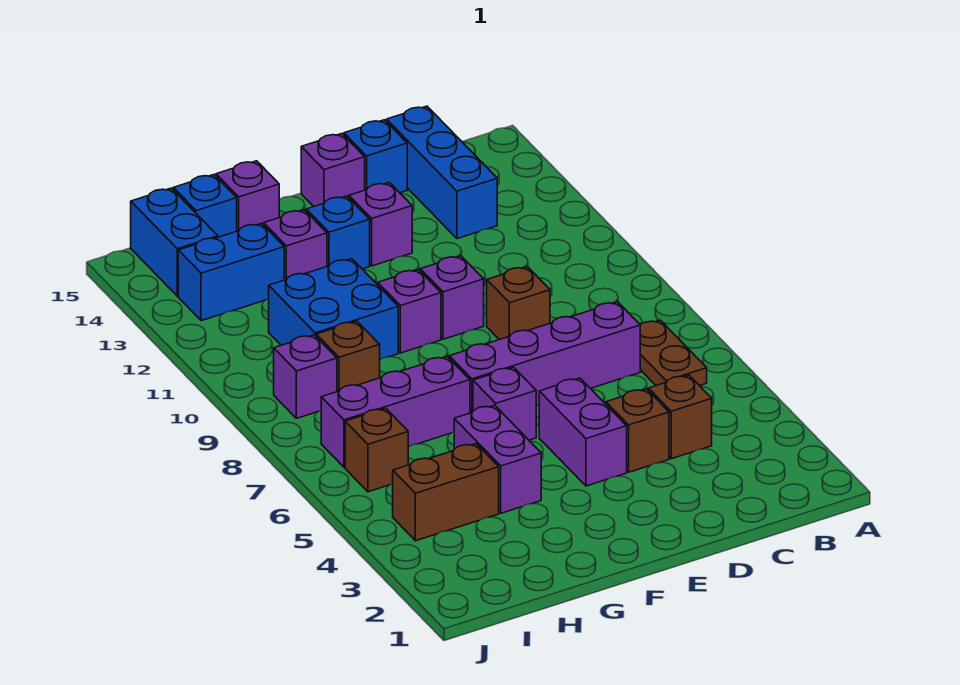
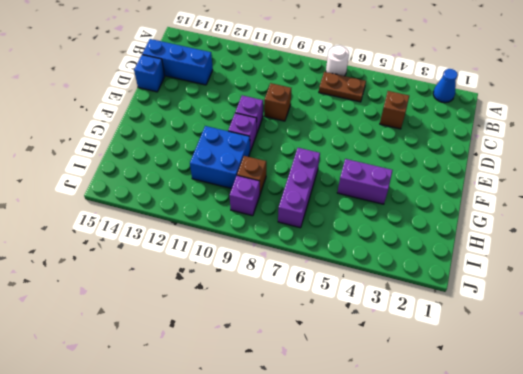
blue cone A2 level 1 -> none
white round brick A7 level 1 -> none
none -> purple brick C7:F7 level 1
none -> brown brick D4 level 1
none -> purple brick E4:E5 level 1

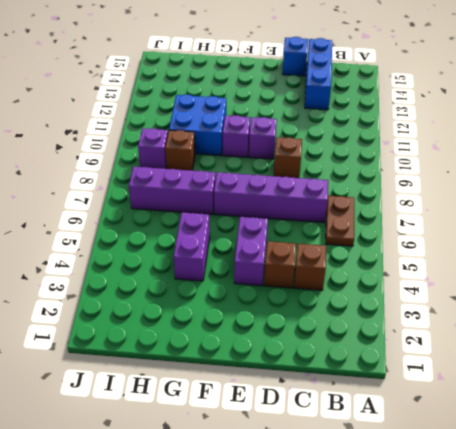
none -> purple brick E13 level 1
none -> purple brick E15 level 1
none -> purple brick F6 level 1

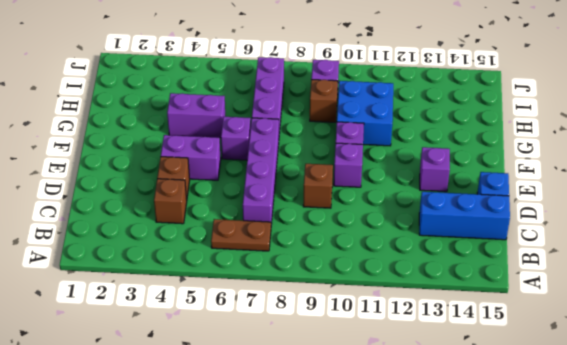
none -> purple brick E15 level 1
none -> blue brick F13 level 1
none -> purple brick G13 level 1

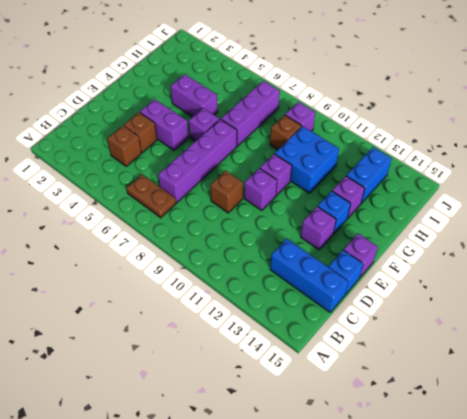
none -> purple brick G15 level 1
none -> brown brick H4:I4 level 1
none -> blue brick H15 level 1

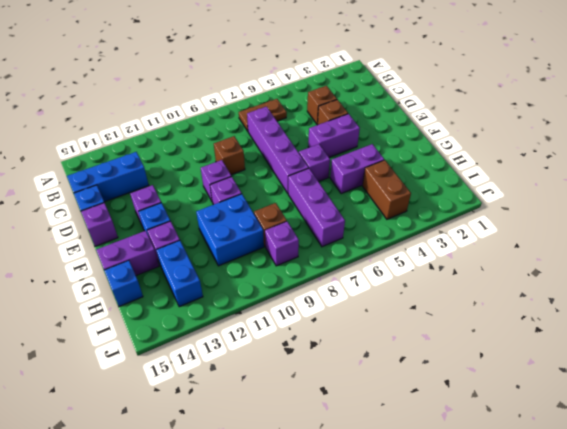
purple brick G14:G15 level 1 -> purple brick G15 level 1
none -> brown brick I6 level 1
none -> blue brick I14:I15 level 1

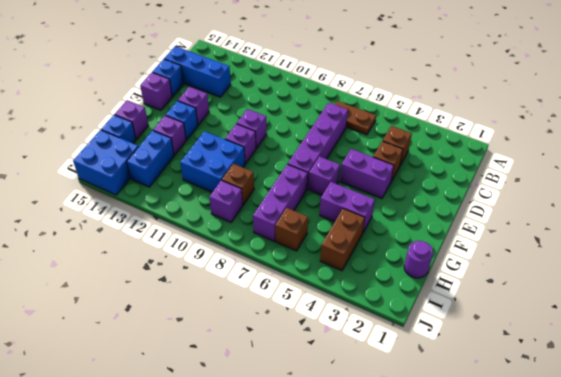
purple round brick H1 level 1 -> none
blue brick I14:J15 level 1 -> blue brick I14:I15 level 1
none -> brown brick D9 level 1

